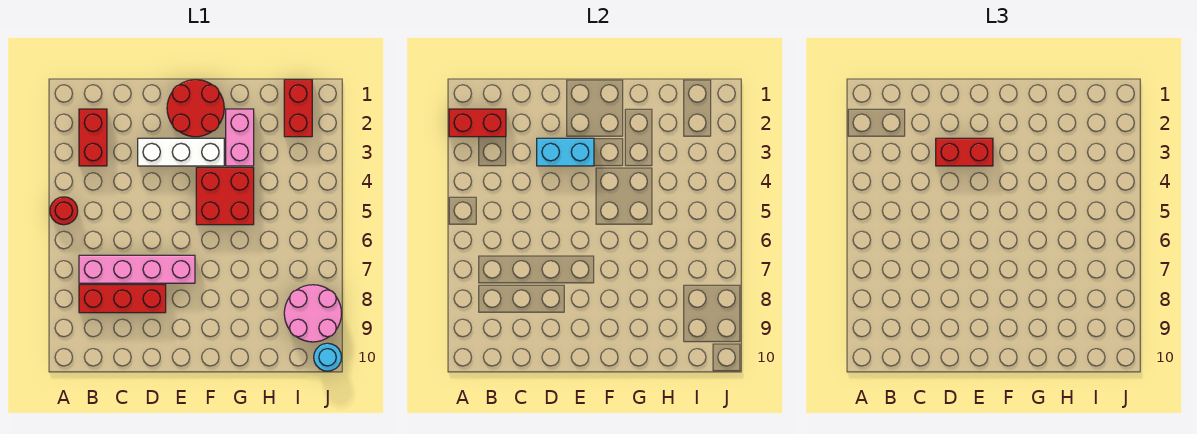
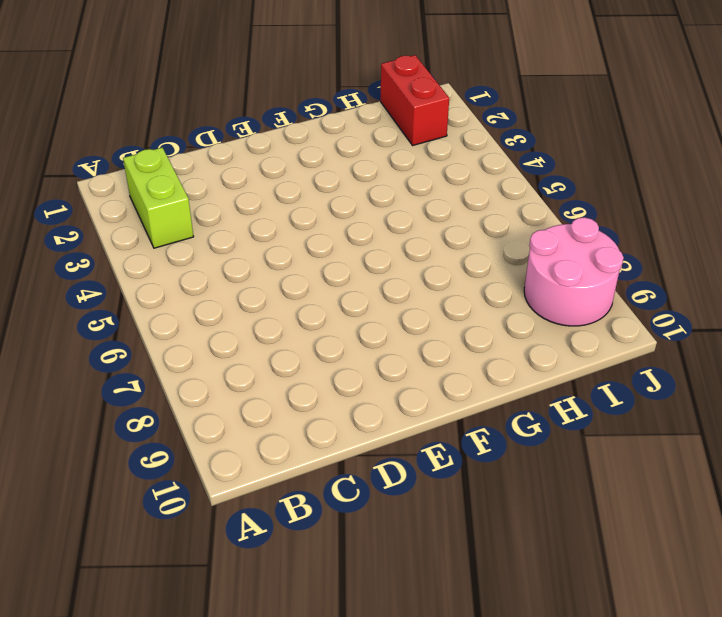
lime brick B2:B3 level 1 -> red brick B2:B3 level 1
none -> red round brick A5 level 1
none -> pink brick B7:E7 level 1
none -> red brick B8:D8 level 1

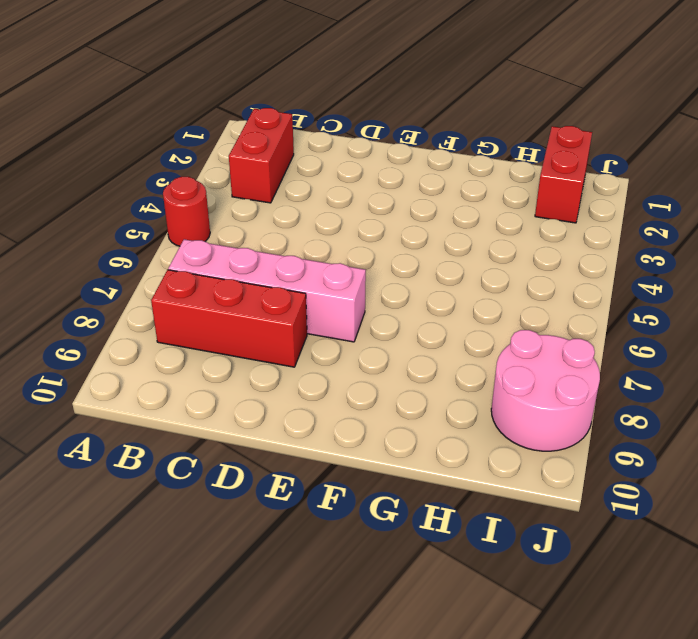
none -> white brick D3:F3 level 1
none -> red round brick E1:F2 level 1
none -> red brick F4:G5 level 1

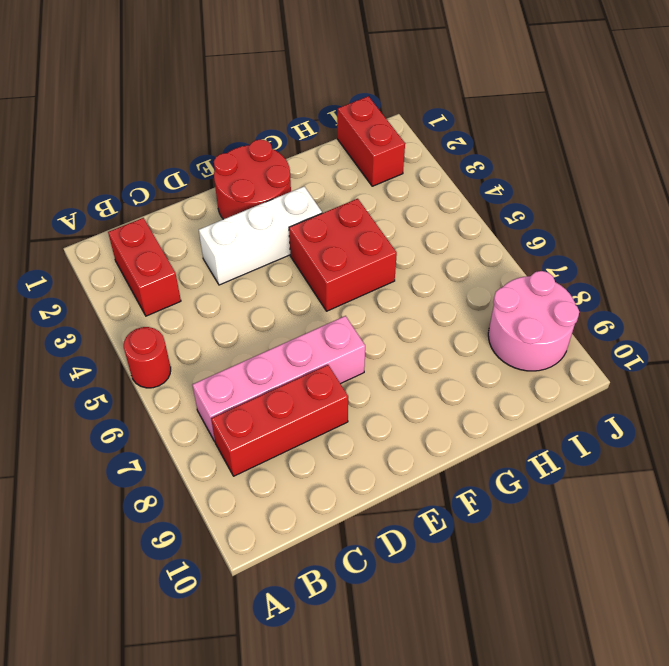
none -> pink brick G2:G3 level 1
none -> cyan round brick J10 level 1
none -> red brick A2:B2 level 2

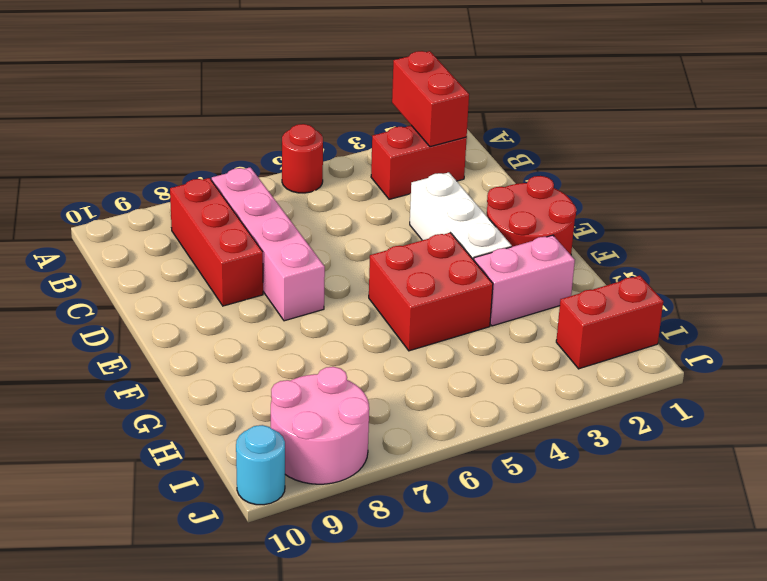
none -> cyan brick D3:E3 level 2
none -> red brick D3:E3 level 3

